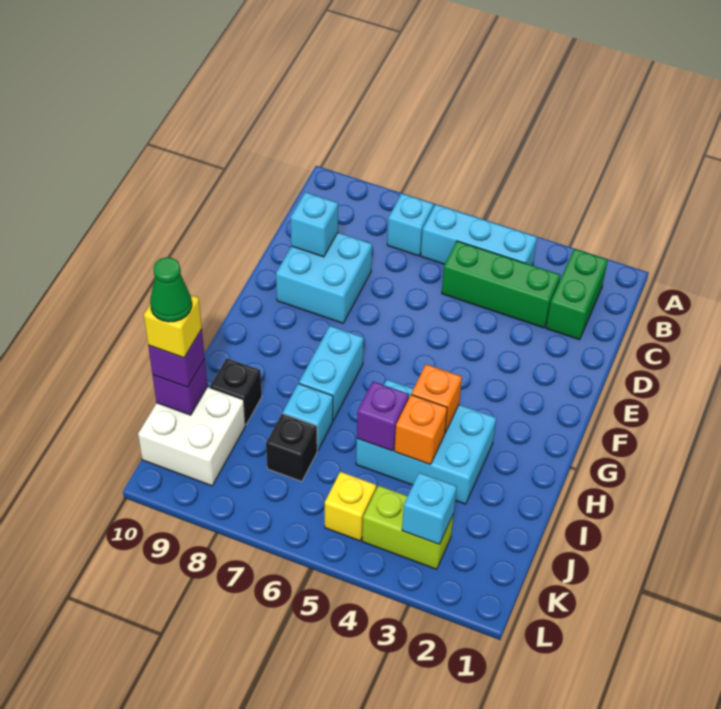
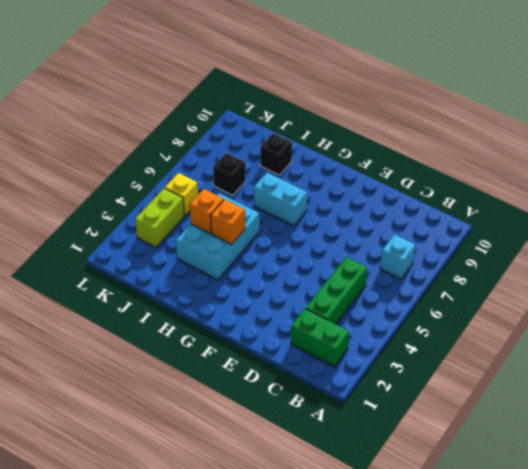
none -> cyan brick B4:B6 level 1
none -> cyan brick D8:E9 level 1
none -> cyan brick I7 level 1

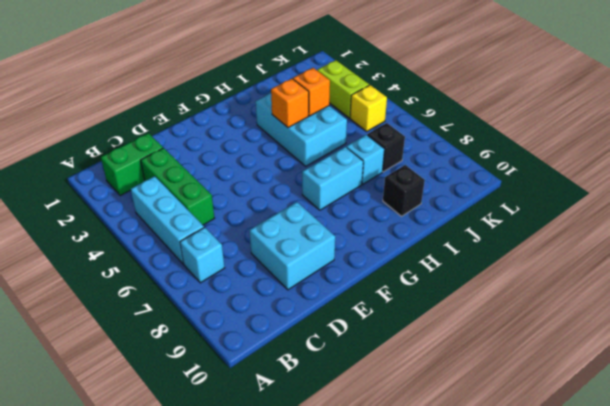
none -> white brick J9:K10 level 1
none -> cyan brick D9 level 2
none -> purple brick I5 level 2

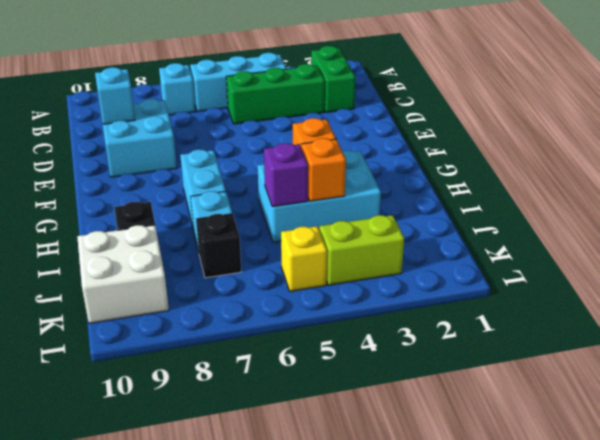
none -> purple brick J10 level 2
none -> cyan brick K3 level 2
none -> purple brick J10 level 3

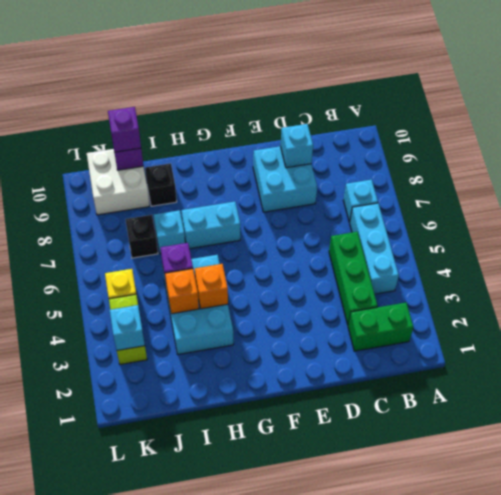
none -> yellow brick J10 level 4
none -> green cone J10 level 5

